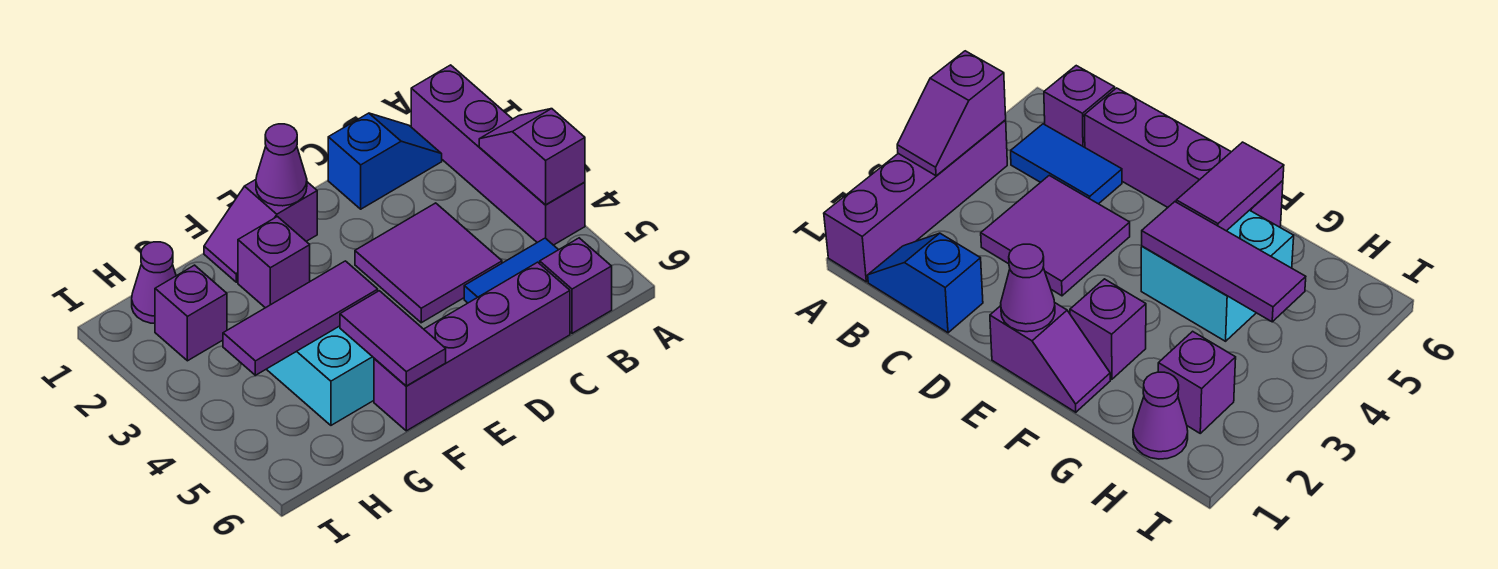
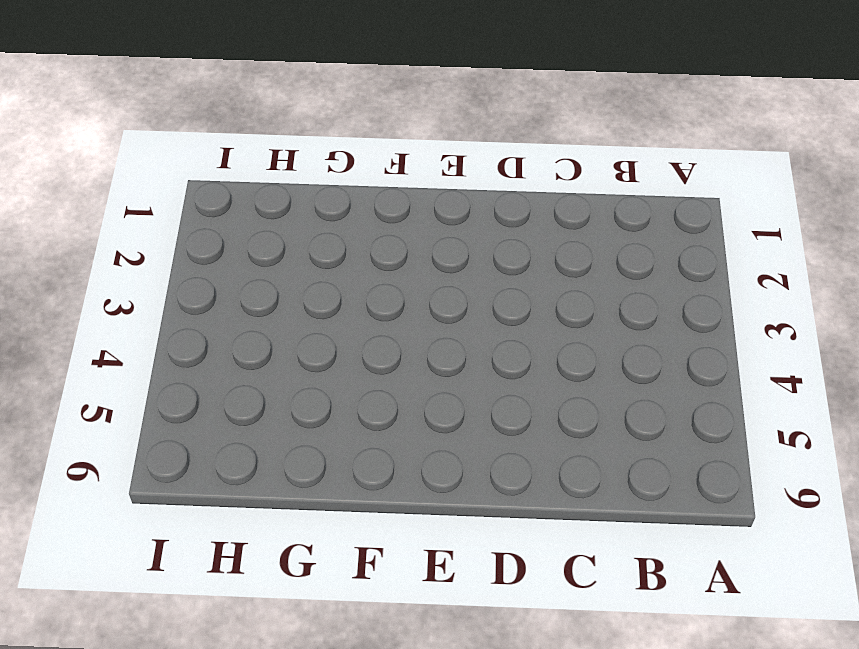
none -> purple brick A1:A4 level 1
none -> blue slope B1:C1 level 1 top C
none -> blue tile B5:C5 level 1

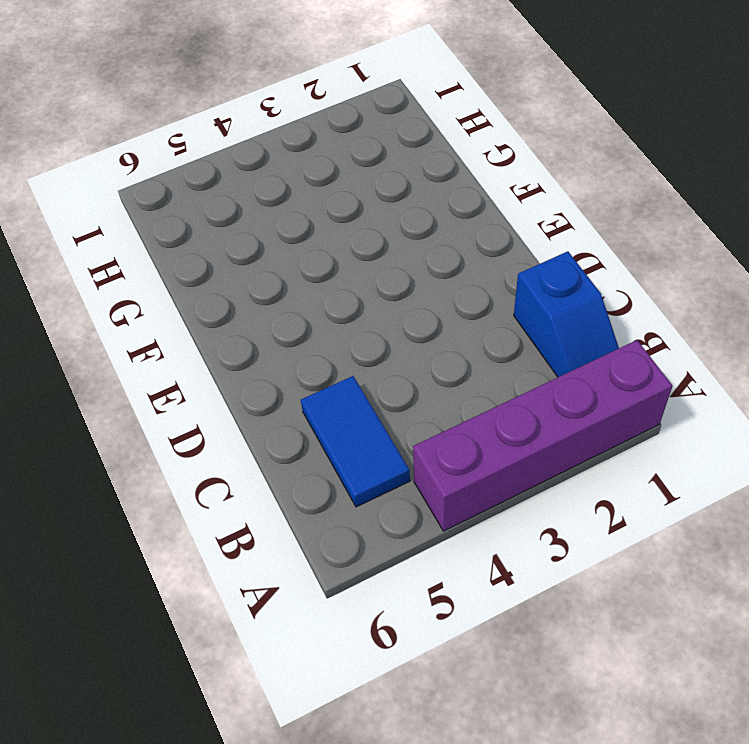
none -> purple brick B6 level 1
none -> purple tile C3:D4 level 1
none -> purple brick C6:F6 level 1

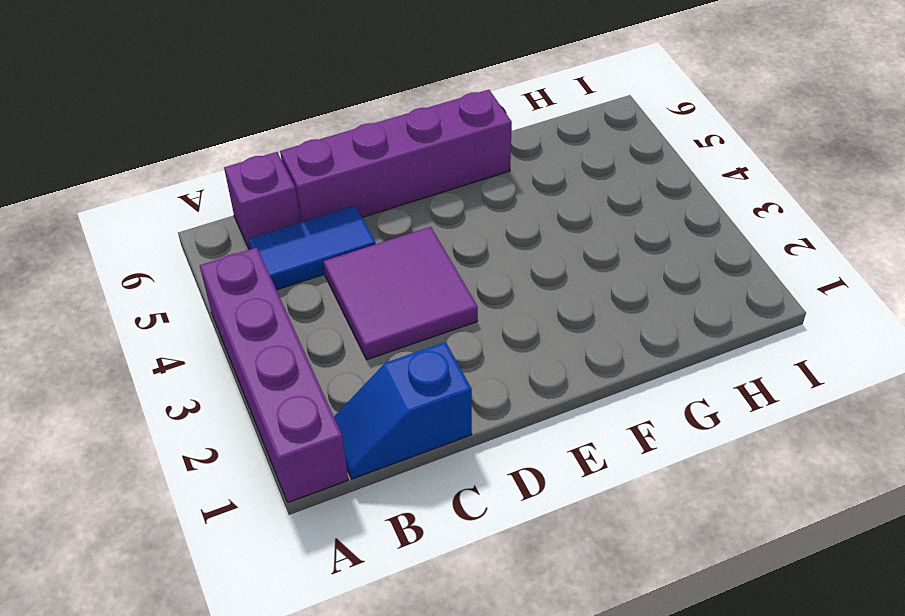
none -> purple slope E1:F1 level 1 top E
none -> purple brick F2 level 1
none -> cyan brick F4:G5 level 1

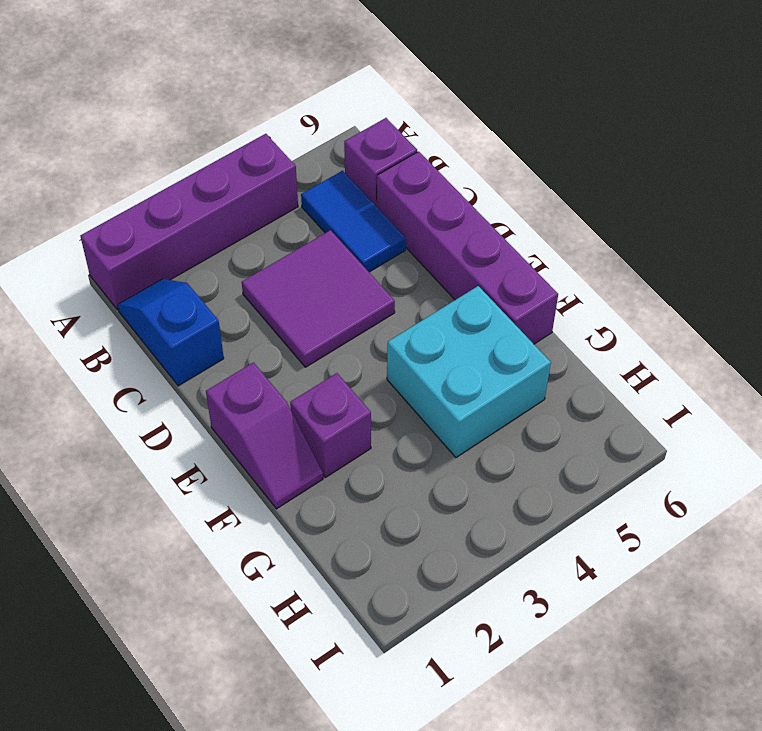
none -> purple cone H1 level 1
none -> purple brick H2 level 1
none -> purple slope A3:A4 level 2 top 4

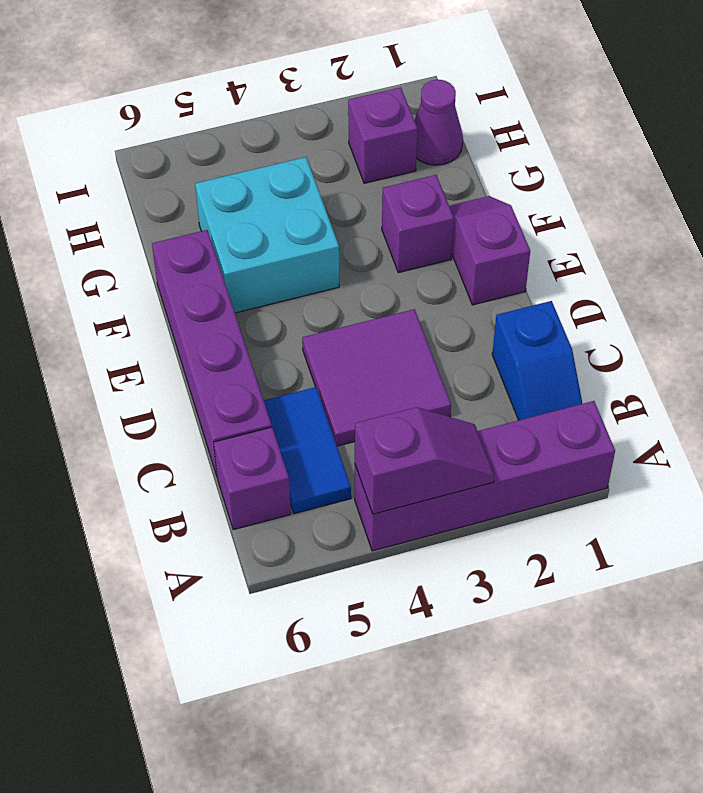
none -> purple cone E1 level 2
none -> purple tile F4:H4 level 2
none -> purple tile F5:F6 level 2

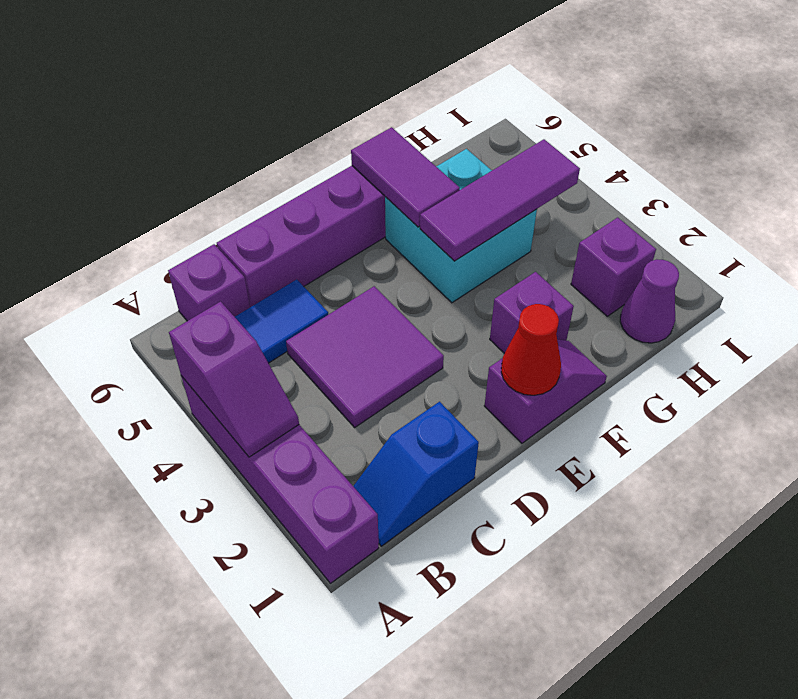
red cone E1 level 2 -> purple cone E1 level 2

